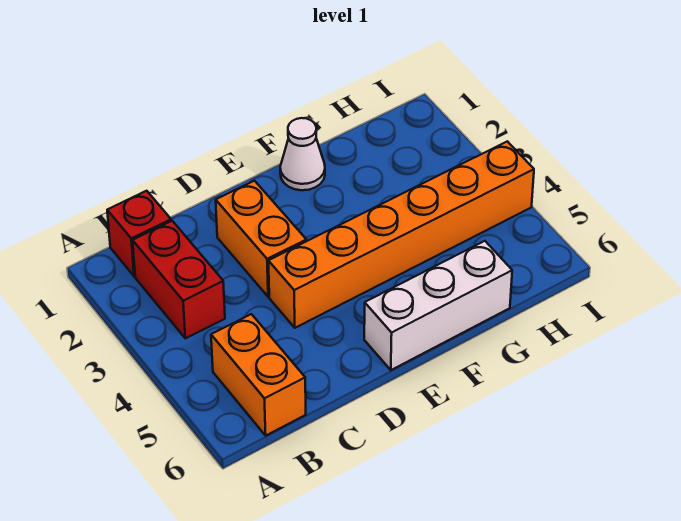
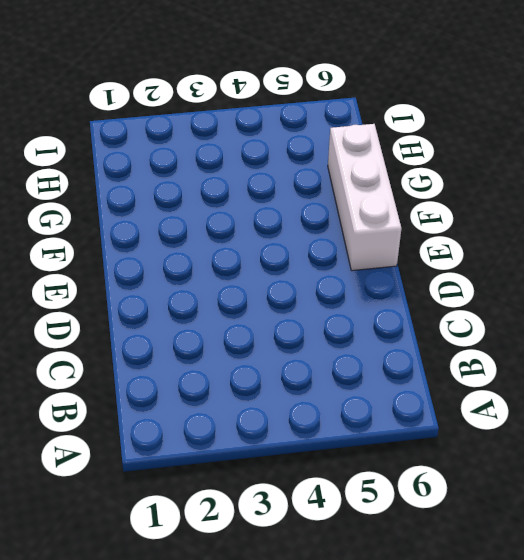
none -> red brick B1 level 1
none -> red brick B2:B3 level 1

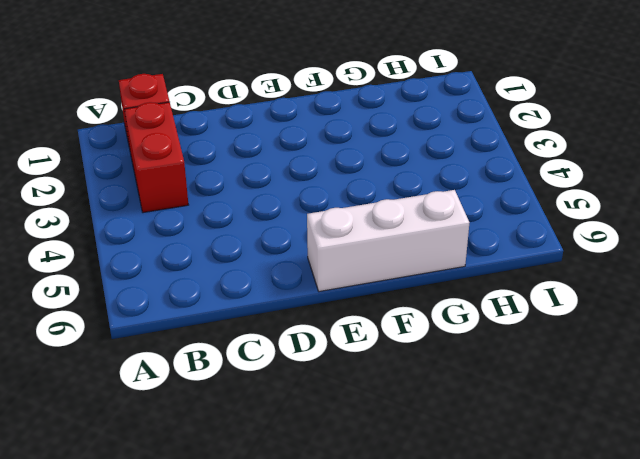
none -> orange brick B5:B6 level 1
none -> orange brick D2:D3 level 1

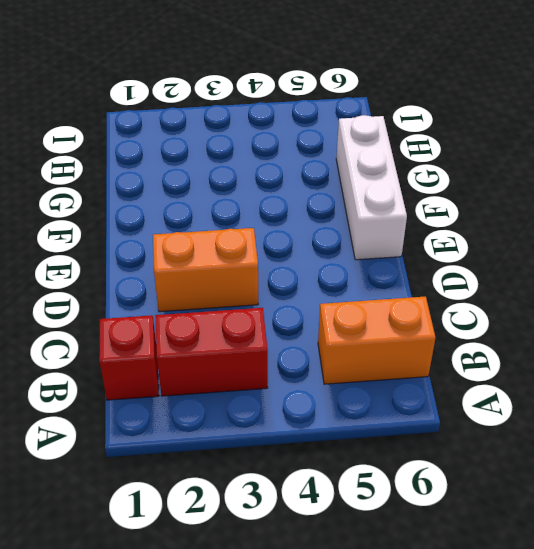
none -> orange brick D4:I4 level 1
none -> white cone F1 level 1

